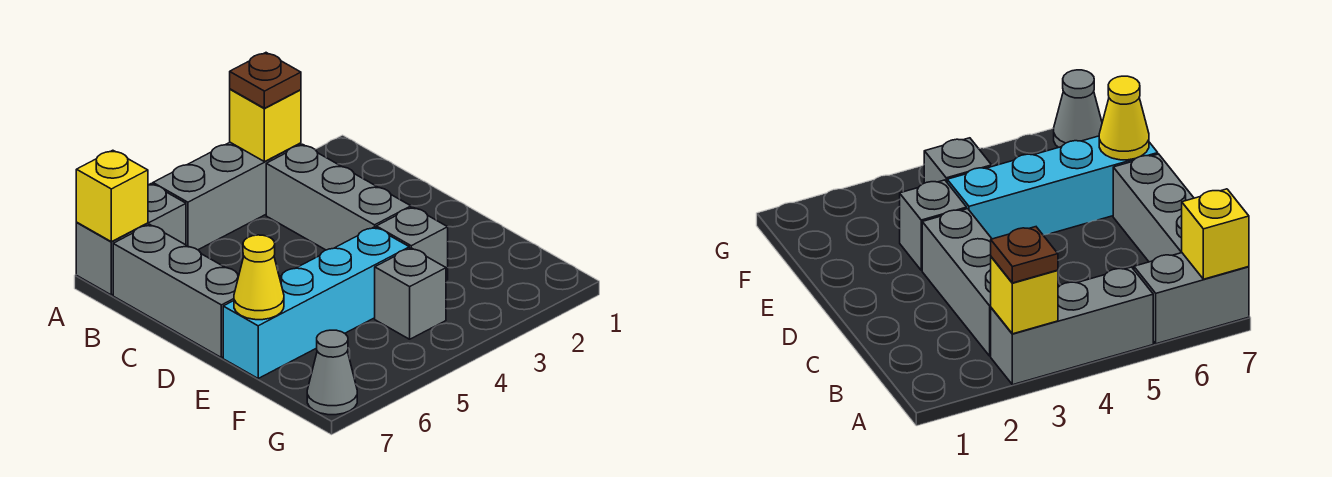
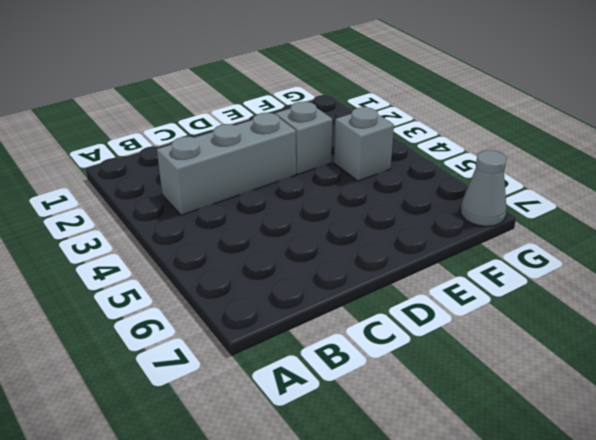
none -> grey brick A3:A5 level 1
none -> grey brick A6:A7 level 1
none -> grey brick B7:D7 level 1

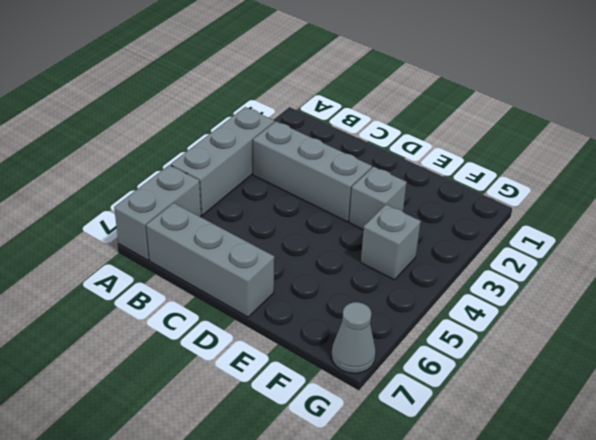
none -> cyan brick E4:E7 level 1
none -> yellow brick A3 level 2
none -> yellow brick A7 level 2

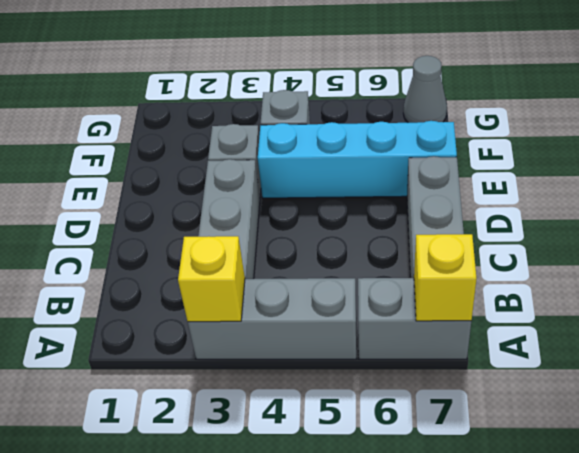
none -> yellow cone E7 level 2
none -> brown plate A3 level 3

